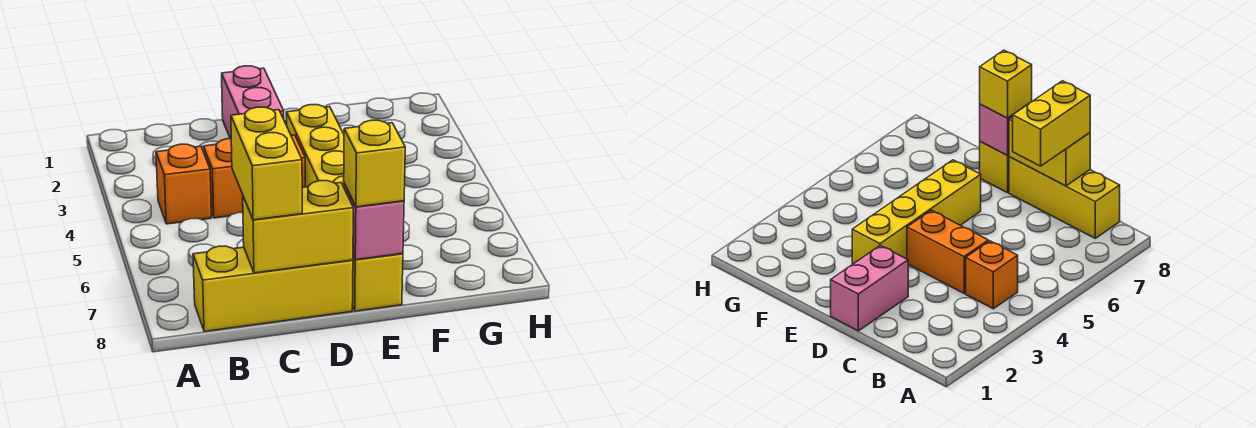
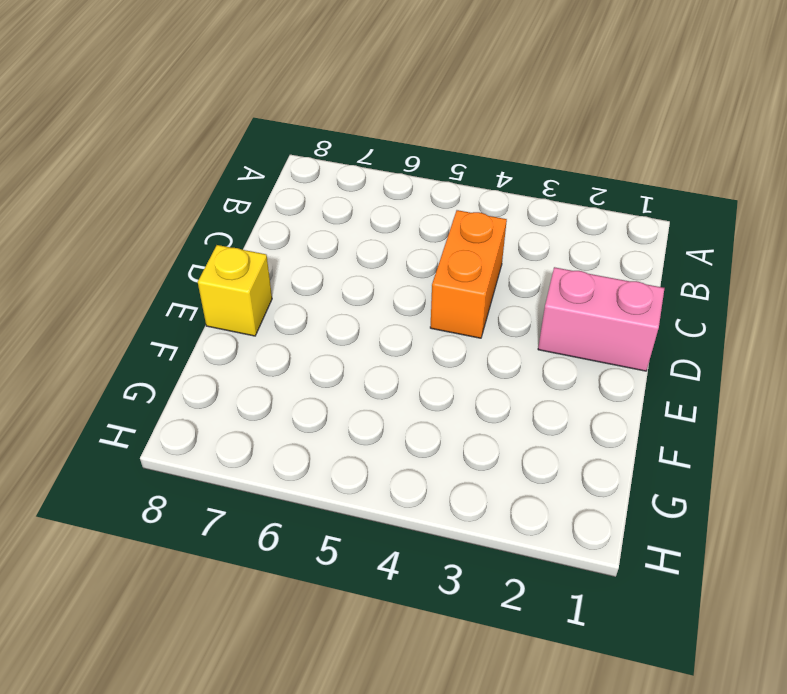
none -> orange brick B4 level 1
none -> yellow brick B8:D8 level 1

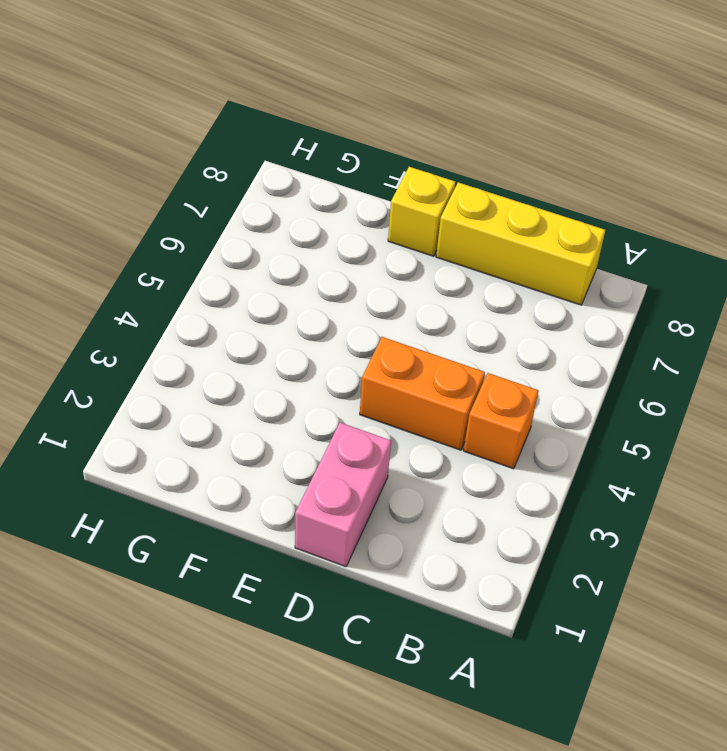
none -> yellow brick E3:E6 level 1
none -> yellow brick C8:D8 level 2

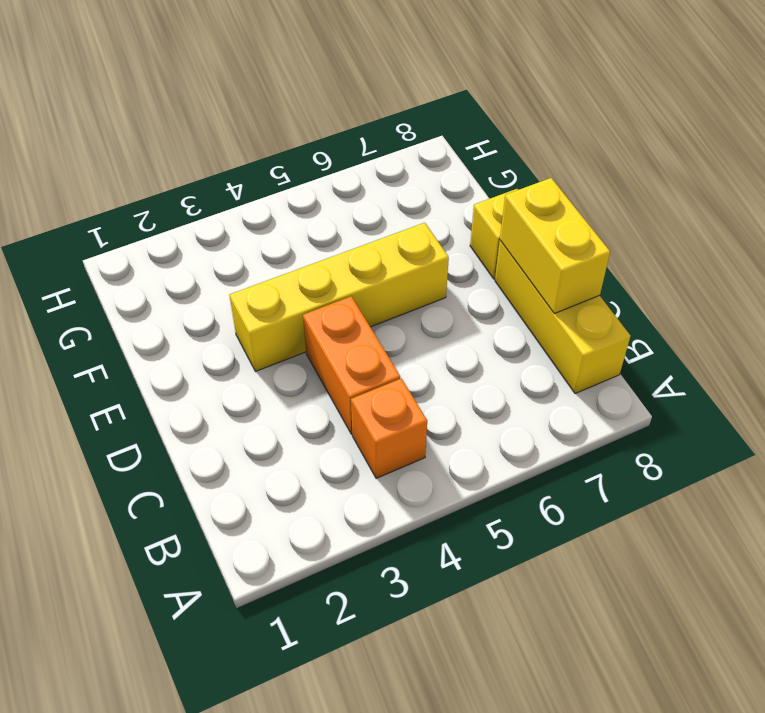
none -> pink brick D1:D2 level 1
none -> pink brick E8 level 2

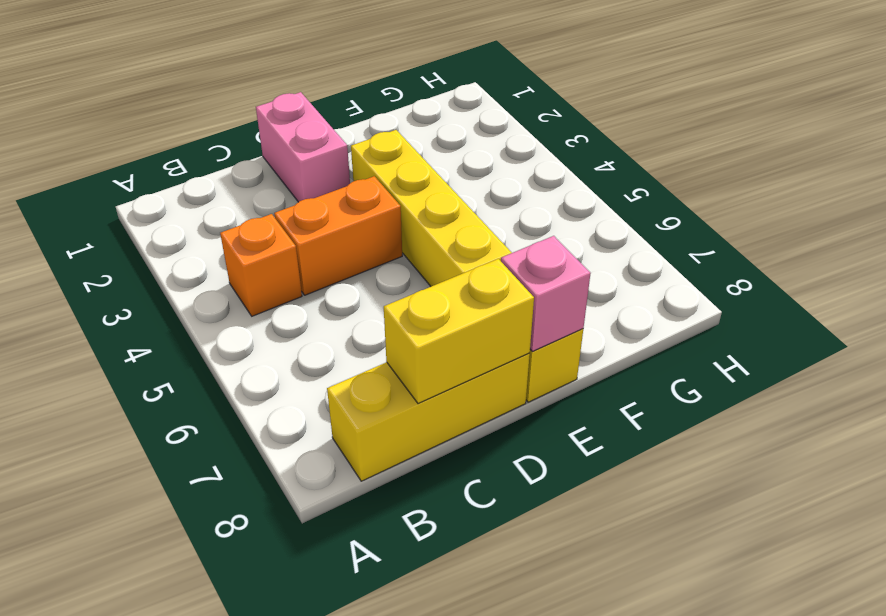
none -> yellow brick C7:C8 level 3
none -> yellow brick E8 level 3

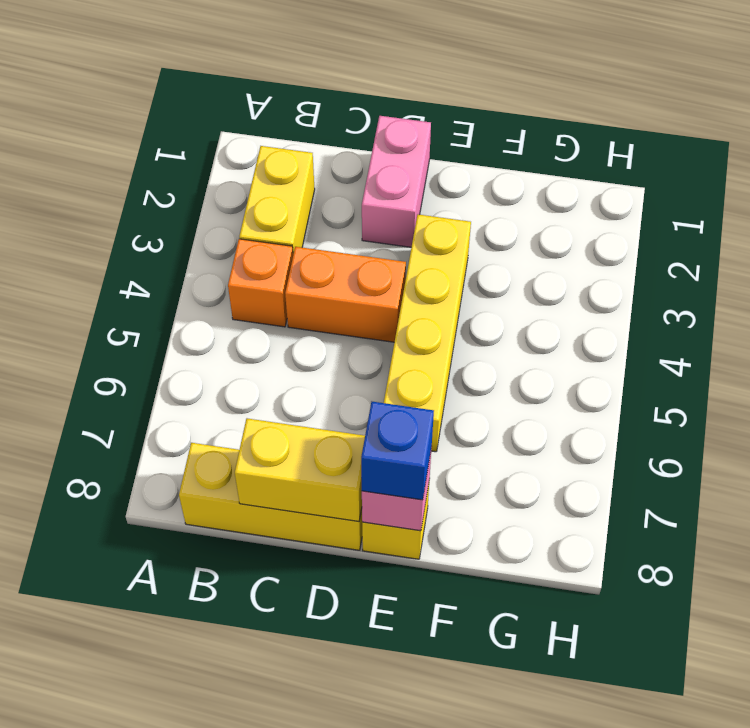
yellow brick B2:B3 level 1 -> yellow brick C7:C8 level 3
blue brick E8 level 3 -> yellow brick E8 level 3

